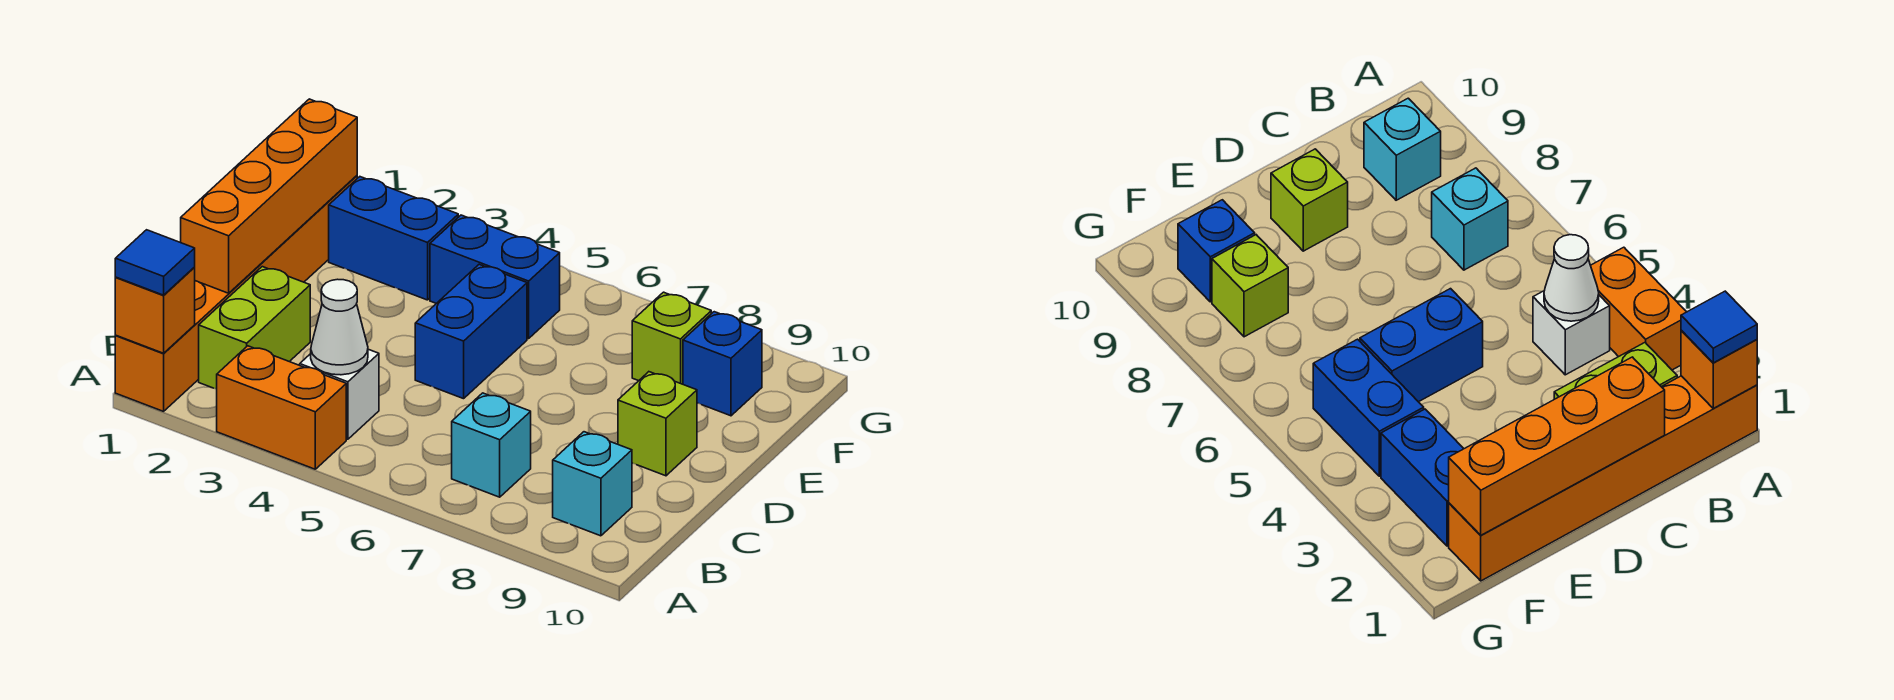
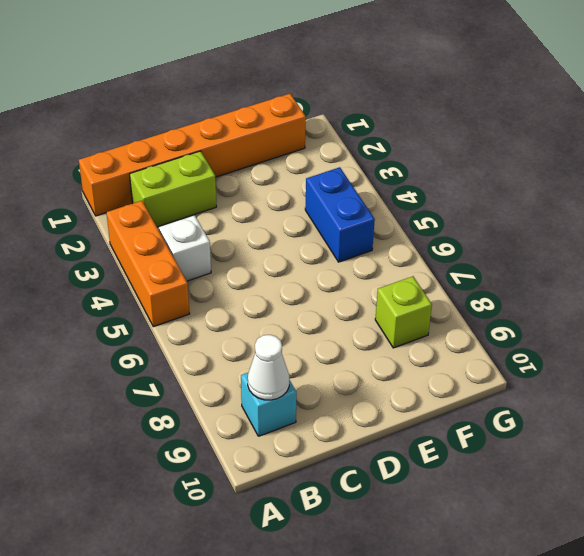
orange brick A3:A5 level 1 -> orange brick A3:A4 level 1
white cone B9 level 2 -> white cone B4 level 2
none -> cyan brick B7 level 1
none -> blue brick D5:E5 level 1
none -> lime brick D9 level 1

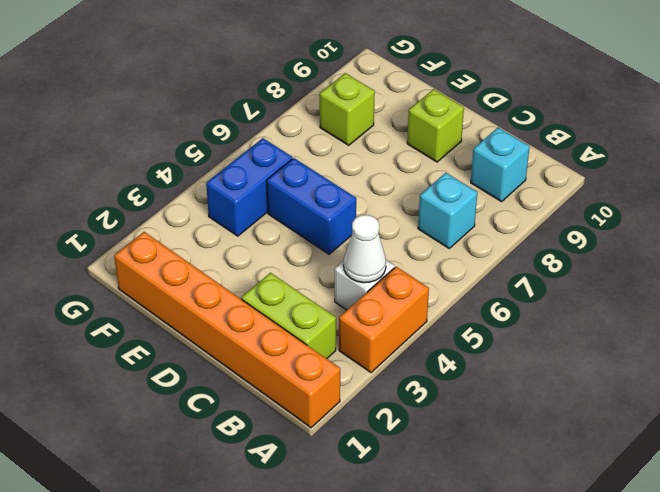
none -> blue brick F2:F3 level 1
none -> blue brick F9 level 1
none -> orange brick A1 level 2

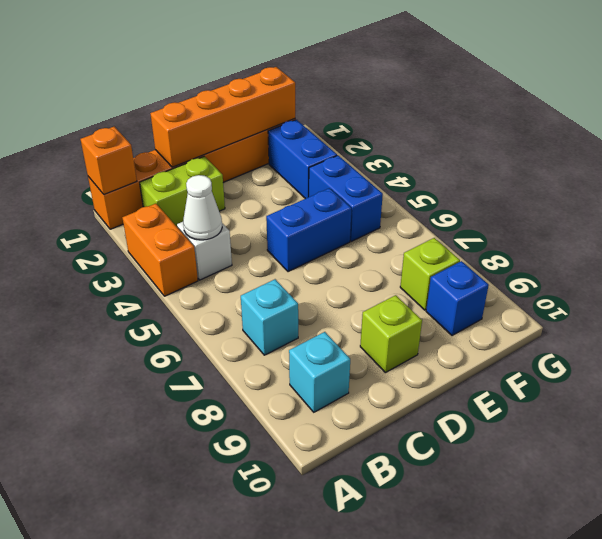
none -> blue tile A1 level 3

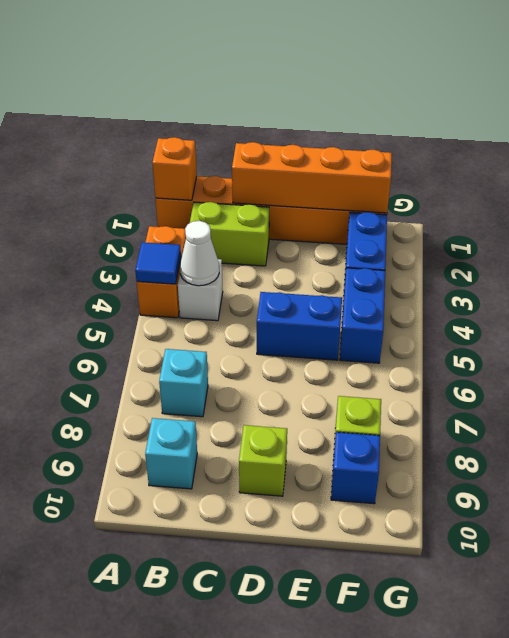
blue tile A4 level 2 -> blue tile A1 level 3

